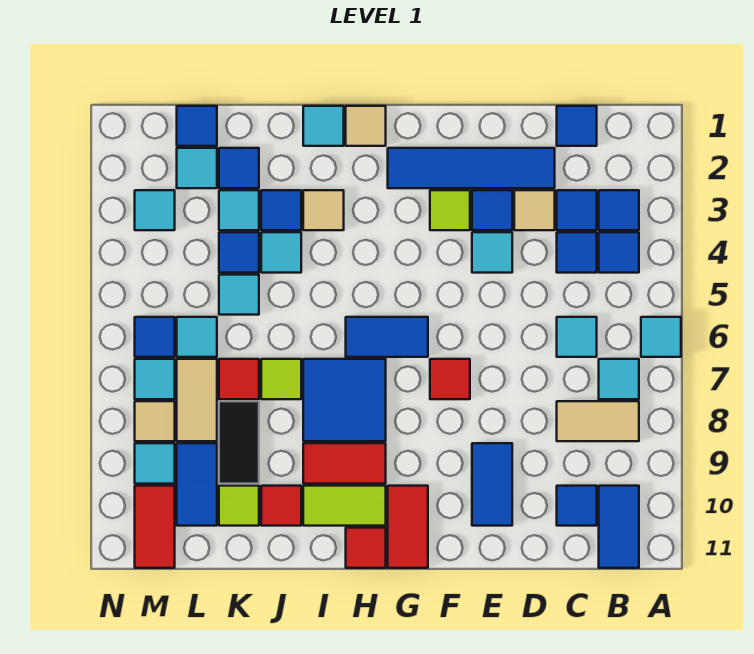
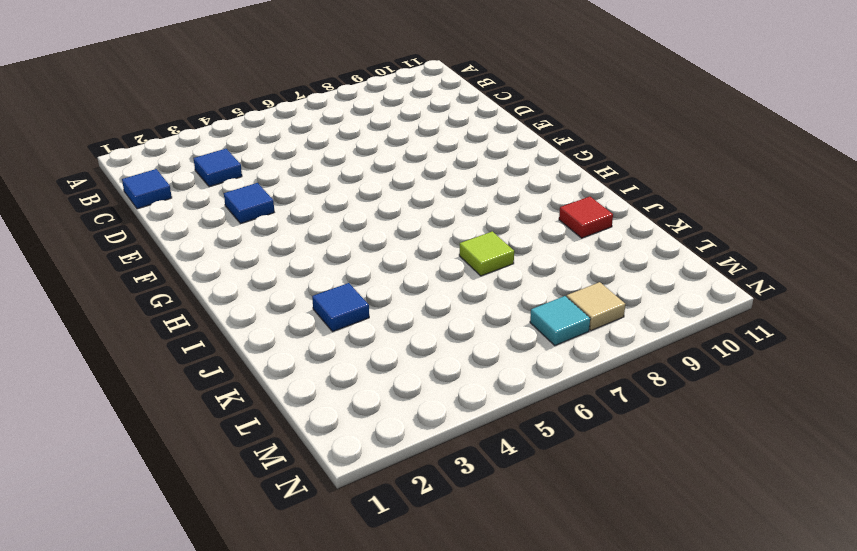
none -> cyan tile A6 level 1
none -> blue tile B3 level 1
none -> blue tile B4 level 1
none -> cyan tile B7 level 1

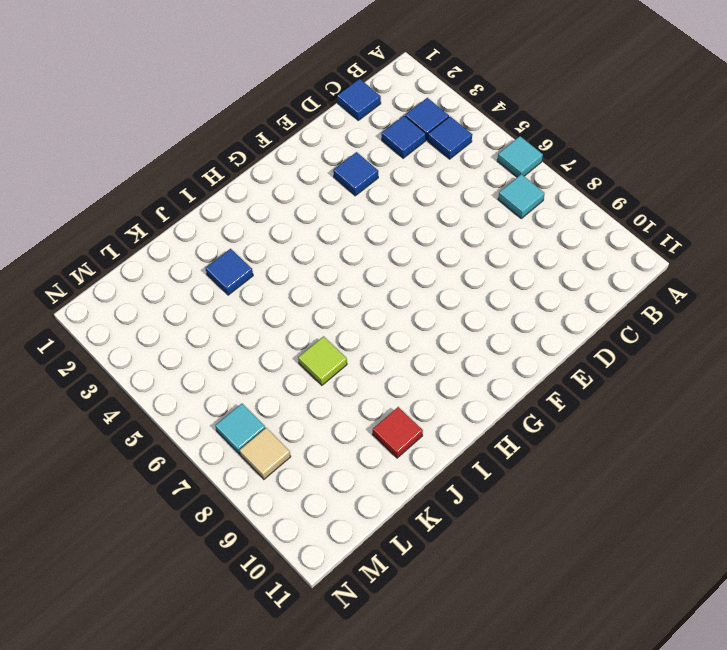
none -> tan tile B8:C8 level 1
none -> blue tile B10:B11 level 1
none -> blue tile C4 level 1
none -> cyan tile C6 level 1

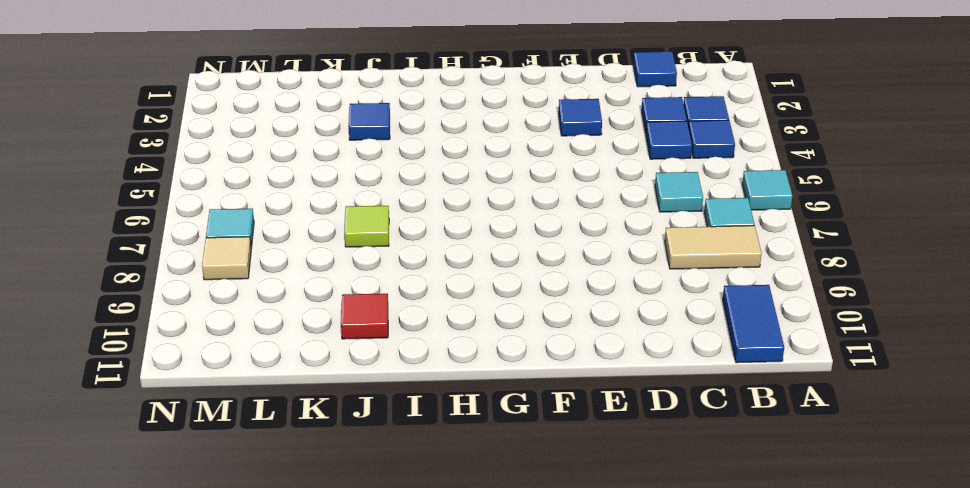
none -> blue tile C10 level 1
none -> blue tile D2:G2 level 1
none -> tan tile D3 level 1
none -> cyan tile E4 level 1

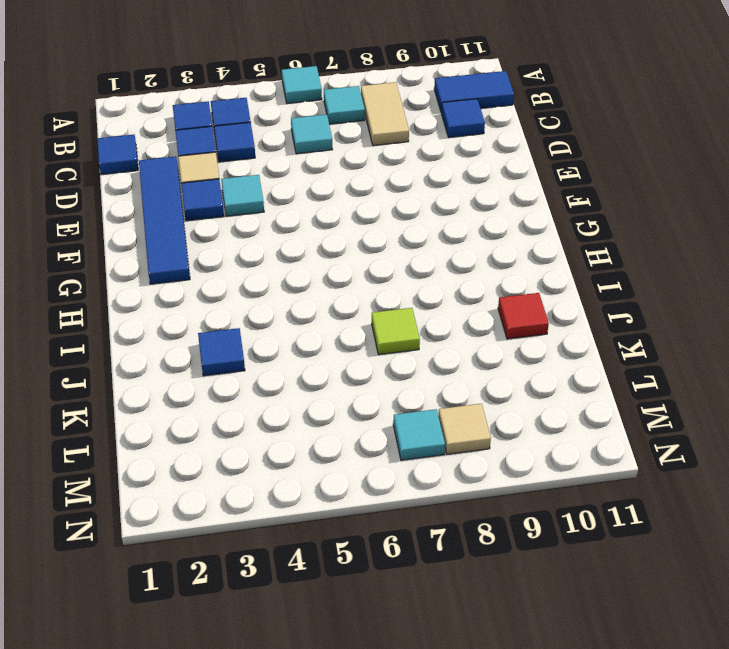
none -> blue tile E9:E10 level 1
none -> lime tile F3 level 1
none -> red tile F7 level 1
none -> blue tile G6:H6 level 1

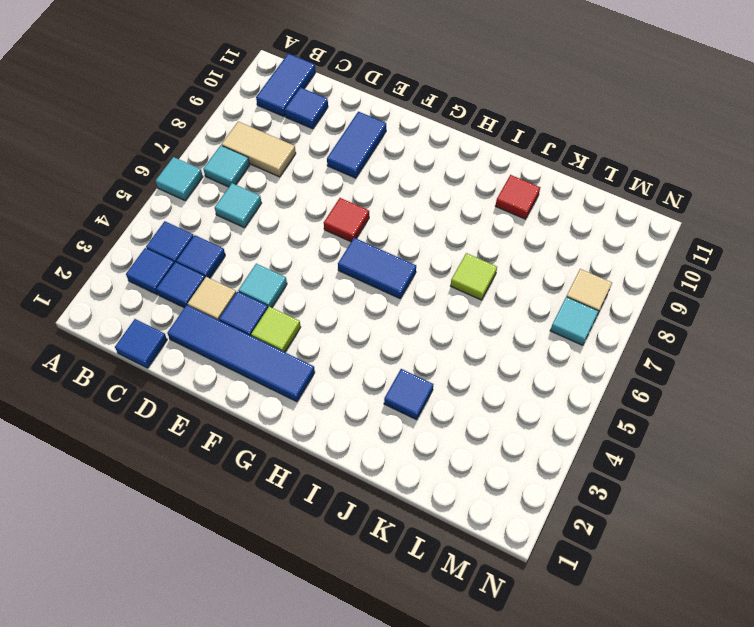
none -> red tile G10:G11 level 1
none -> tan tile H1 level 1
none -> blue tile H7:I8 level 1
none -> red tile H9:I9 level 1

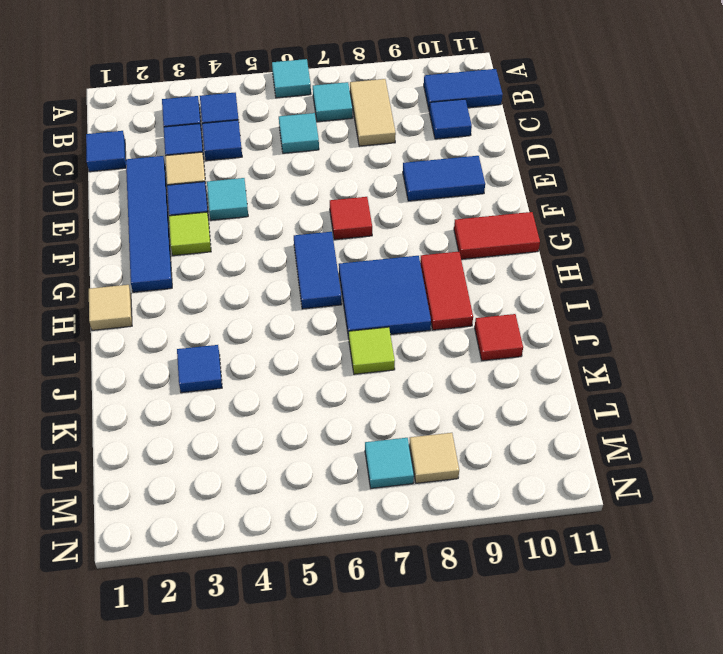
none -> lime tile H10:I10 level 1
none -> red tile H11 level 1
none -> cyan tile I1 level 1
none -> tan tile I3 level 1

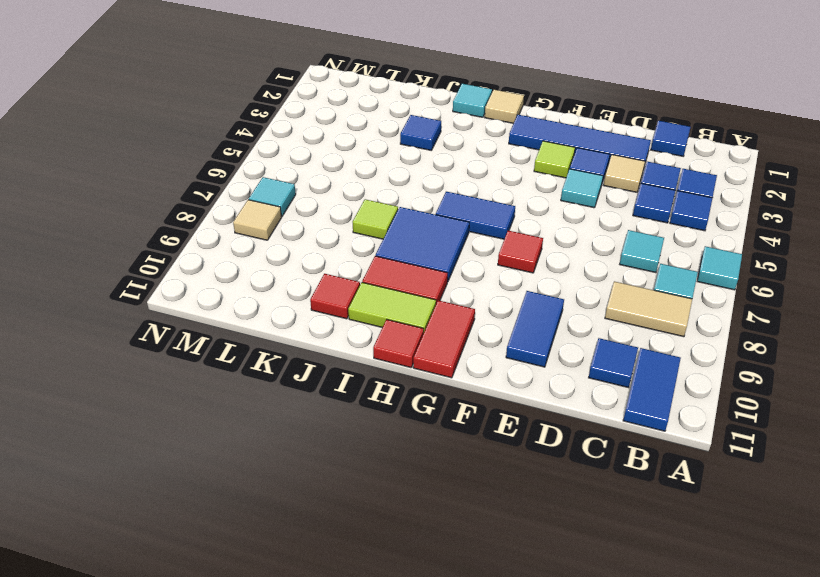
none -> tan tile I3 level 1
none -> cyan tile J4 level 1
none -> blue tile K2 level 1
none -> cyan tile K3 level 1

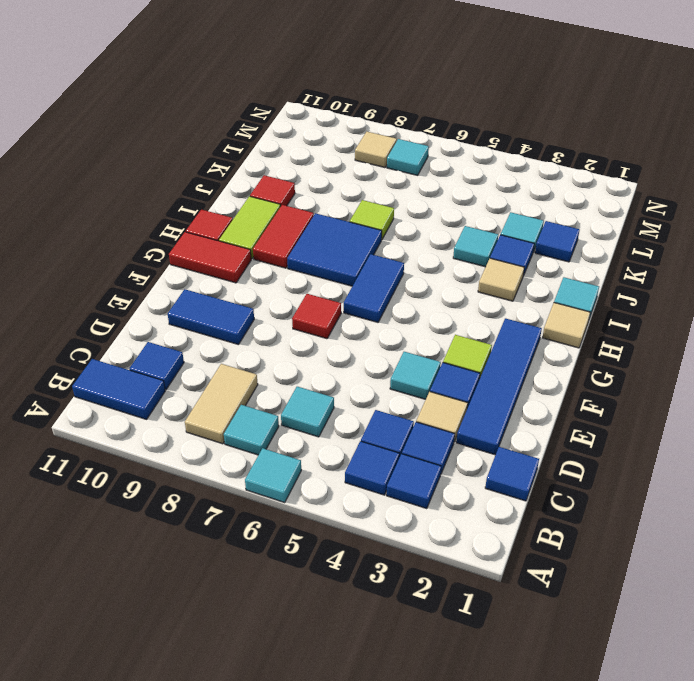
none -> blue tile K4 level 1
none -> cyan tile K5 level 1
none -> red tile K7 level 1
none -> black tile K8:K9 level 1

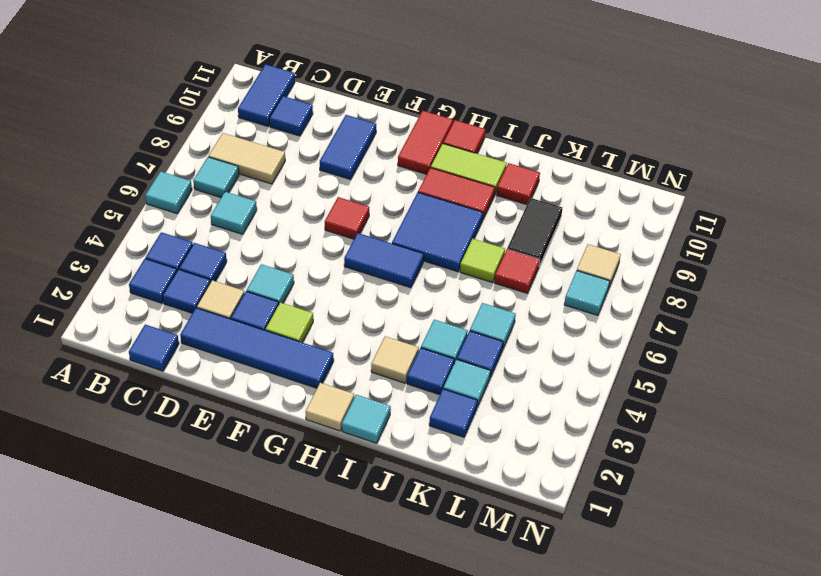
none -> lime tile K10 level 1
none -> blue tile L1 level 1
none -> cyan tile L2 level 1
none -> cyan tile L6 level 1

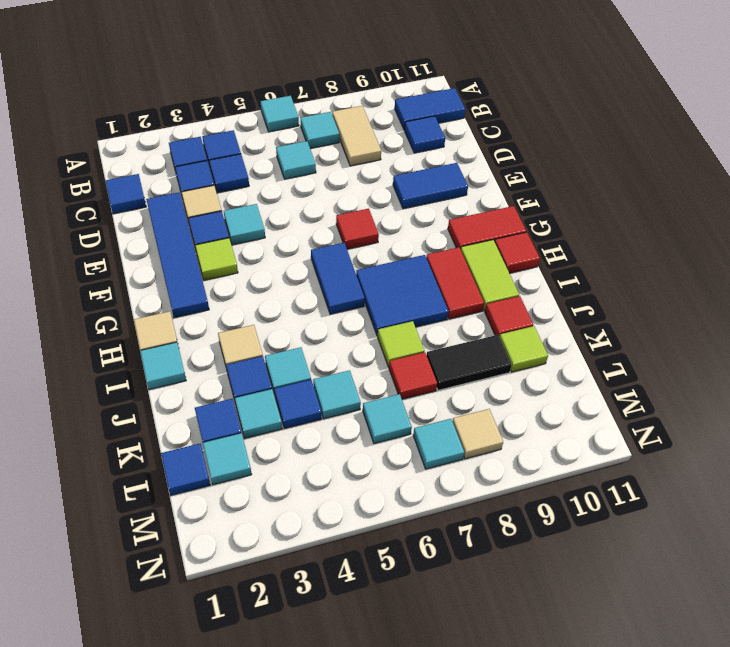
none -> tan tile L7:L8 level 1
none -> blue tile L9:L10 level 1
none -> cyan tile M3 level 1
none -> blue tile M6 level 1

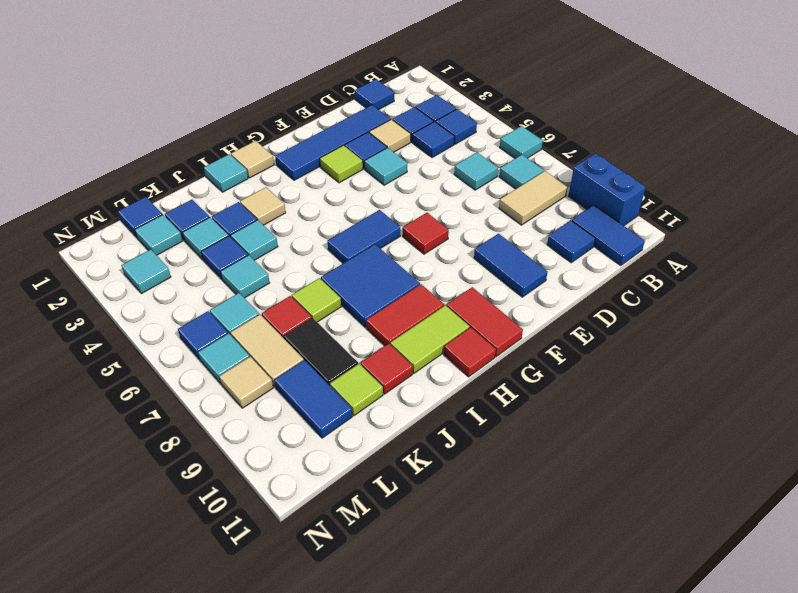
blue brick A9:A10 level 1 -> none
none -> cyan tile M9 level 1
none -> red tile M10:M11 level 1

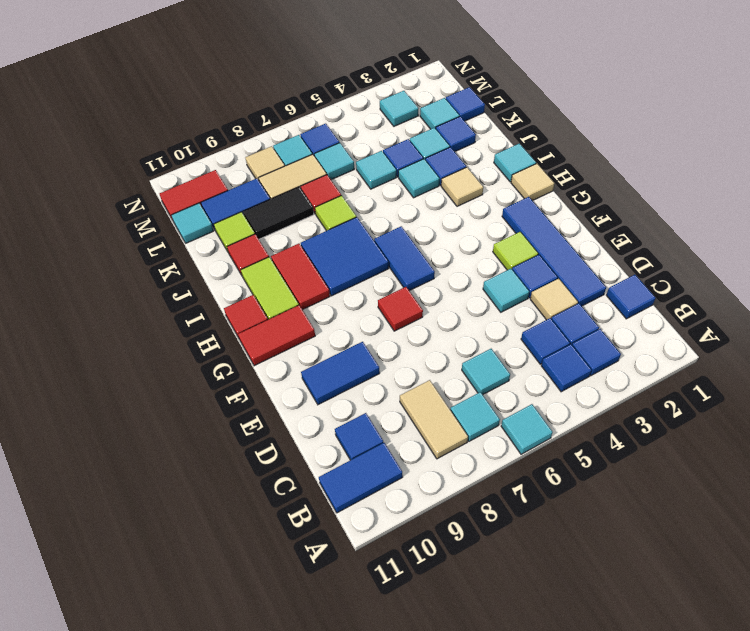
cyan tile L11 level 1 -> cyan tile M9 level 1

